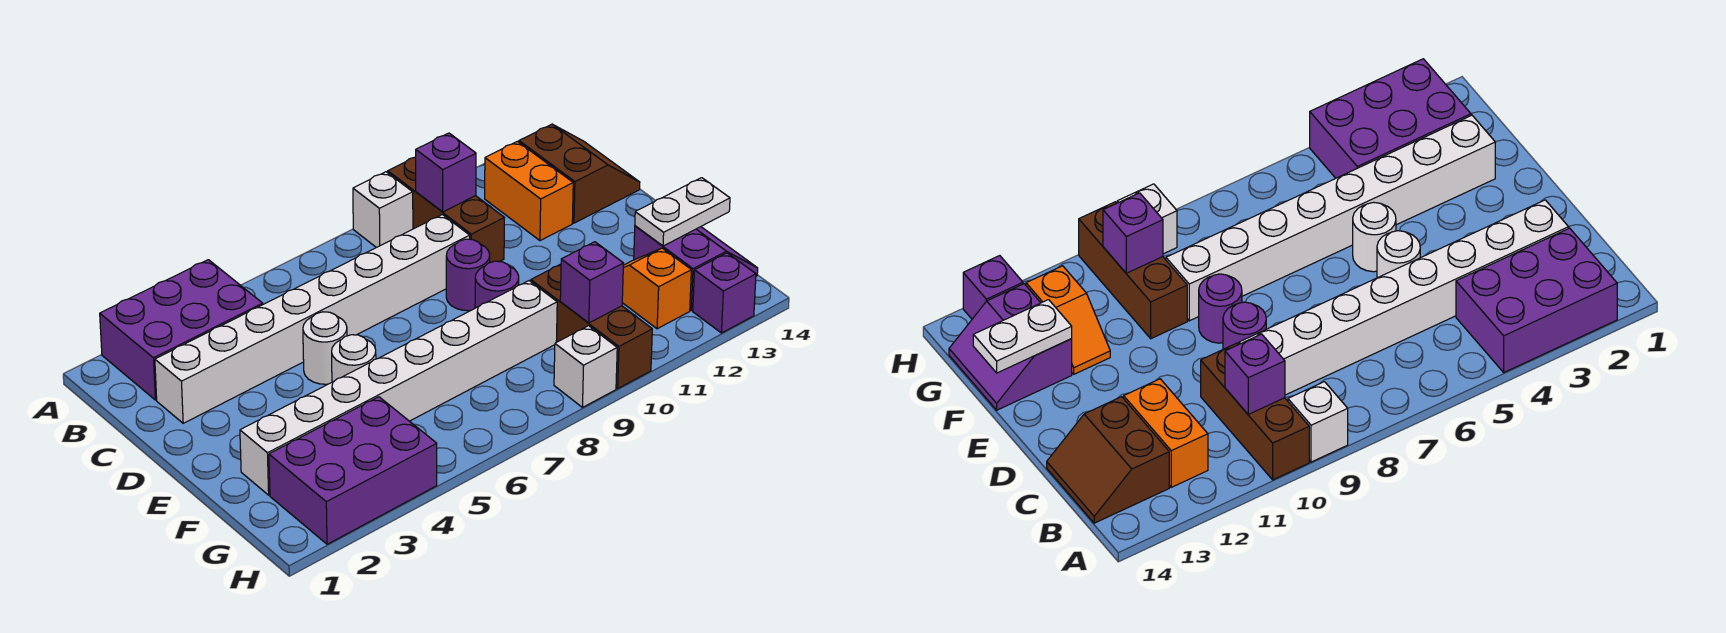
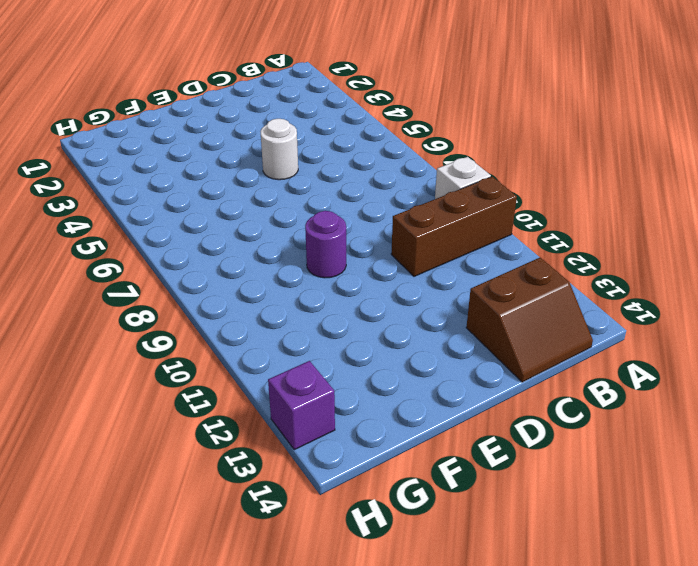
none -> purple brick A2:B4 level 1
none -> orange brick B12:C12 level 1
none -> white brick C2:C9 level 1

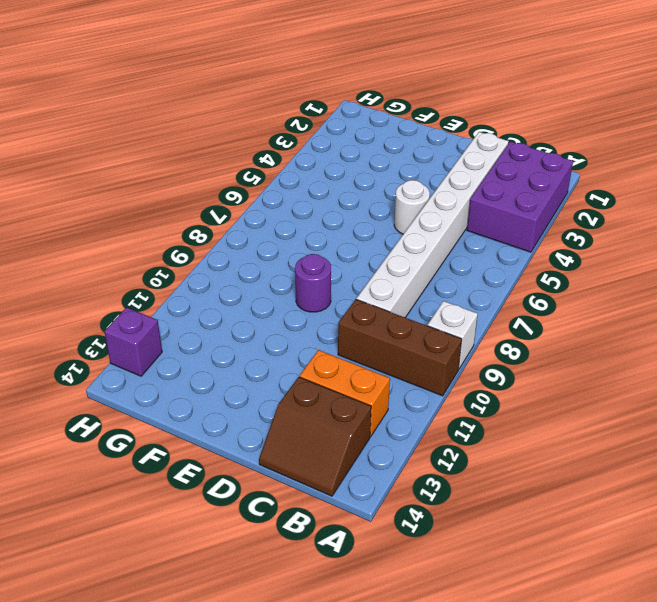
none -> purple round brick D9 level 1
none -> white round brick E5 level 1
none -> white brick F2:F9 level 1

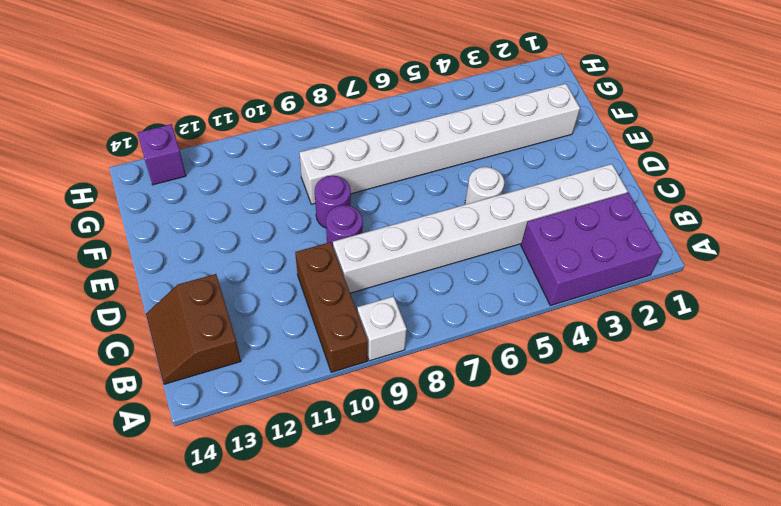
none -> orange brick B12:C12 level 1
none -> white round brick E5 level 1
none -> brown brick F10:H10 level 1

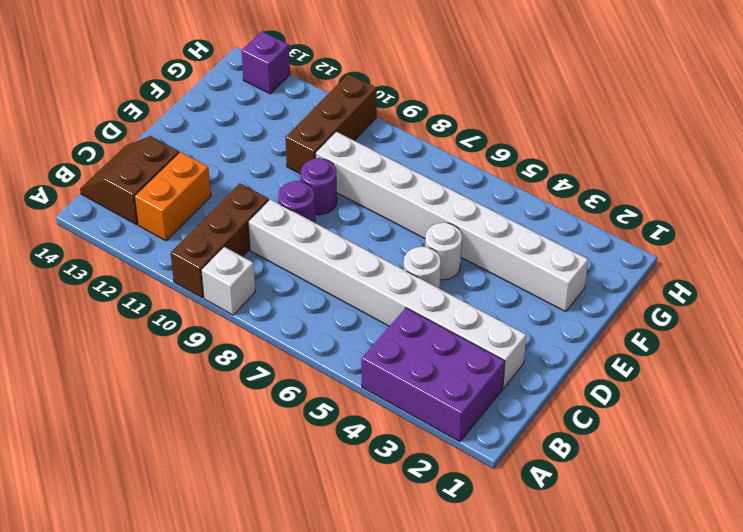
none -> orange slope F12:G12 level 1 top G
none -> purple slope F13:G14 level 1 top 13
none -> purple brick G2:H4 level 1

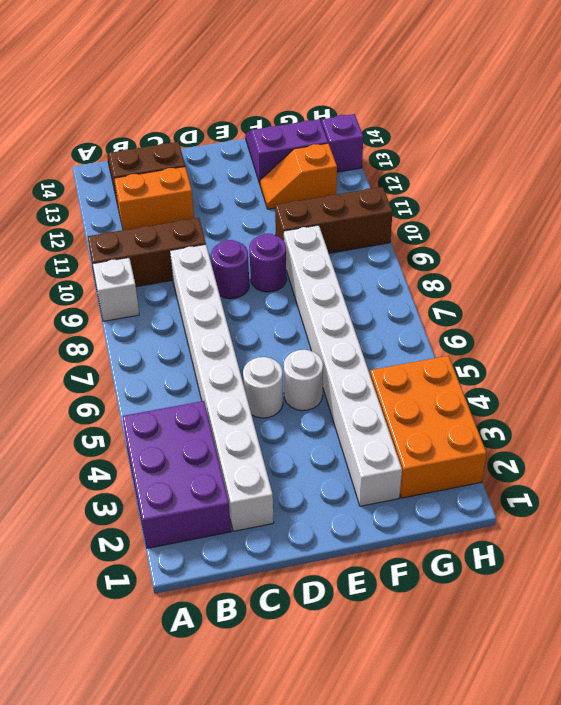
orange brick G2:H4 level 1 -> purple brick G2:H4 level 1
none -> white brick H9 level 1
none -> purple brick B10 level 2
none -> white plate F13:F14 level 2

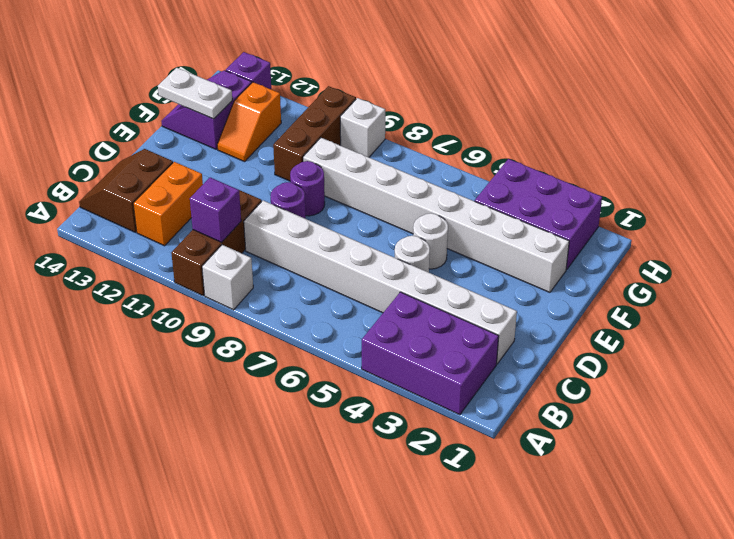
none -> purple brick G10 level 2

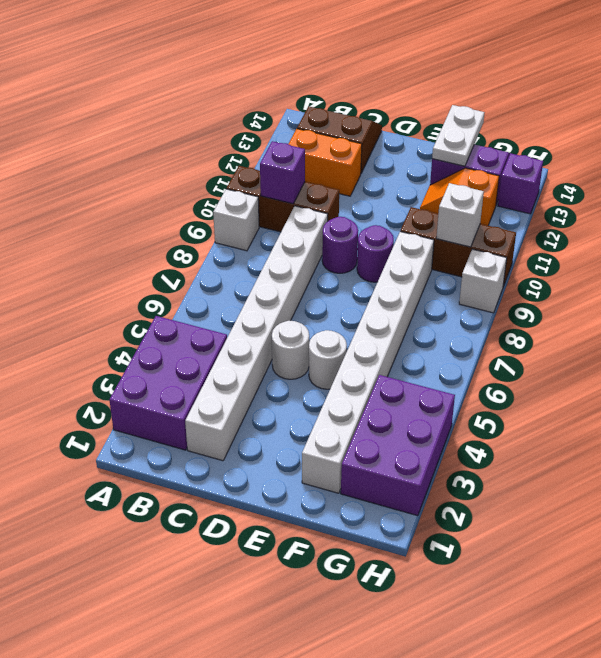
white brick G10 level 2 -> purple brick G10 level 2

